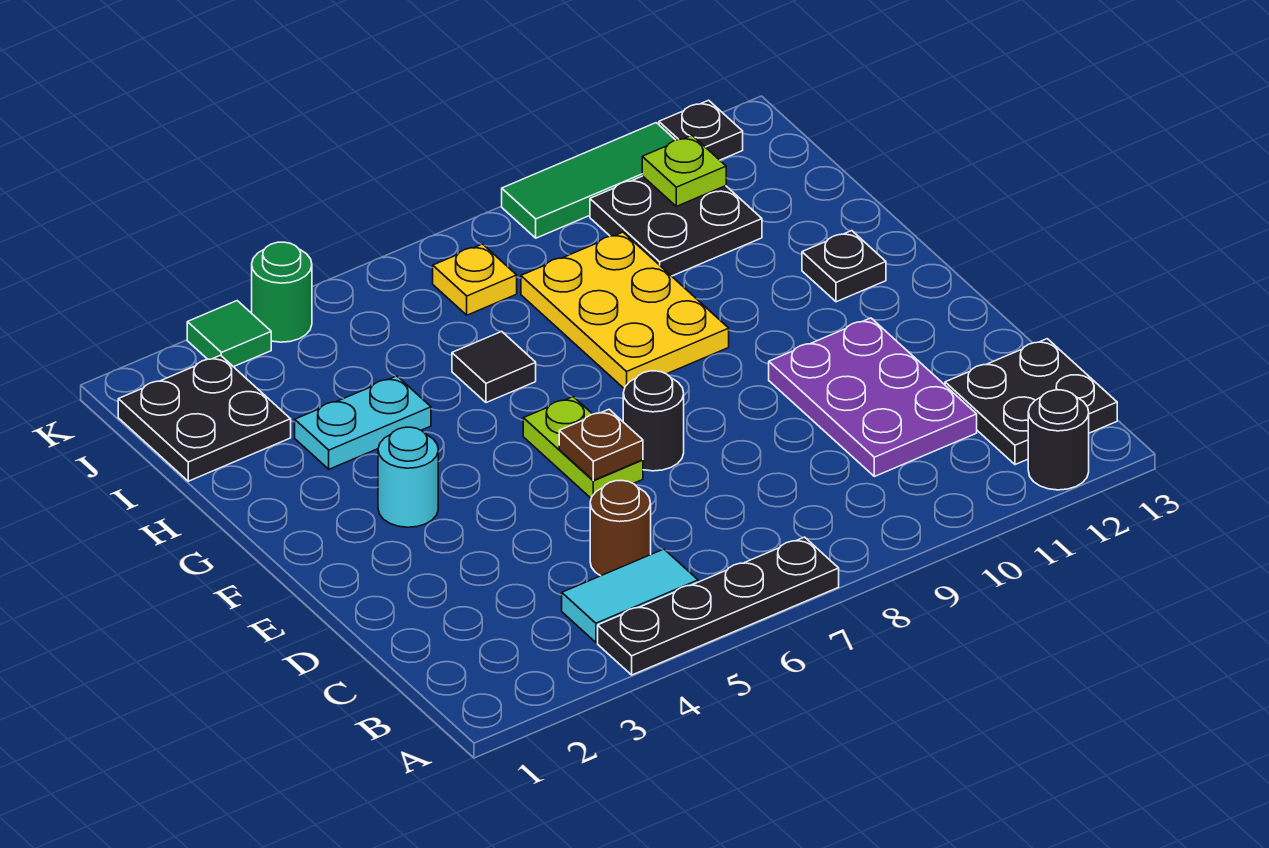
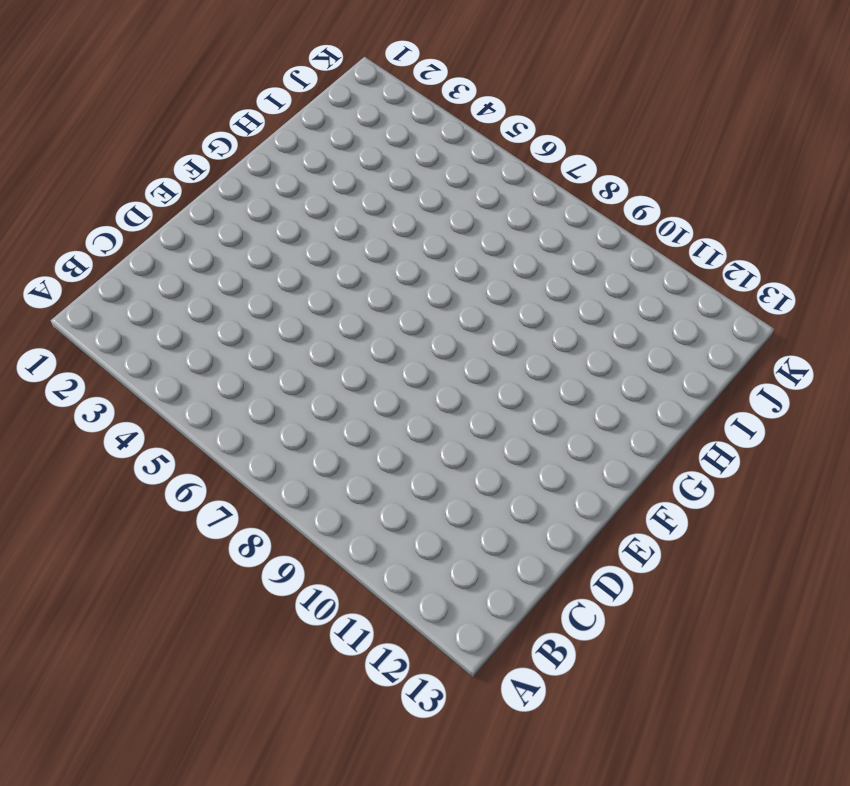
none -> black plate A4:A7 level 1
none -> black round brick A12 level 1
none -> cyan tile B4:B5 level 1

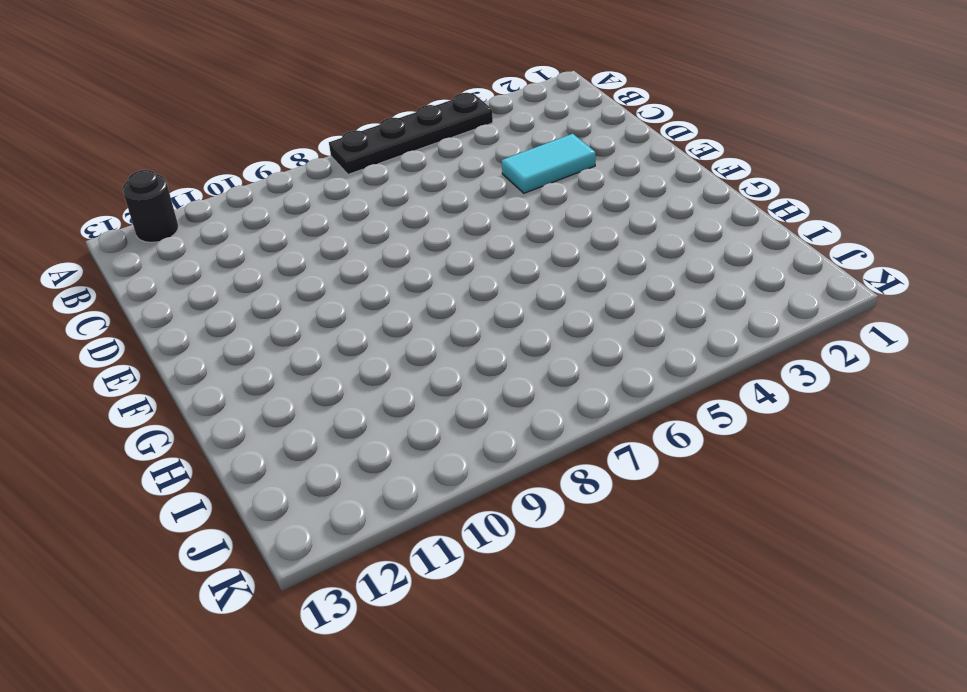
cyan tile D3:D4 level 1 -> cyan tile B4:B5 level 1
none -> black plate B12:C13 level 1
none -> brown round brick C5 level 1
none -> purple plate C10:E11 level 1

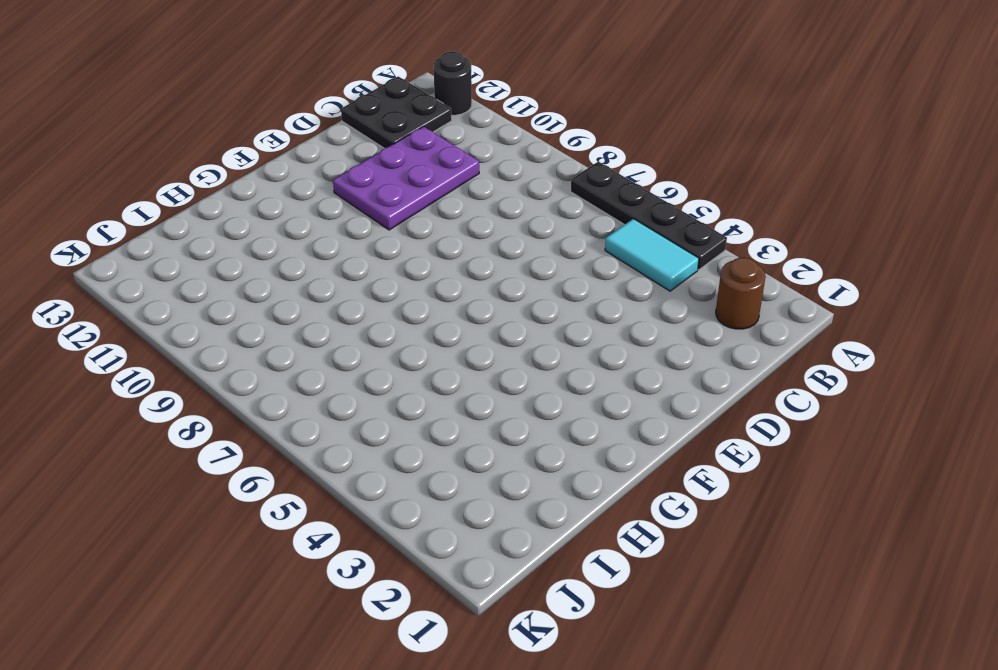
brown round brick B2 level 1 -> brown round brick C5 level 1
none -> lime plate E6:F6 level 1
none -> black round brick E7 level 1
none -> cyan round brick F3 level 1

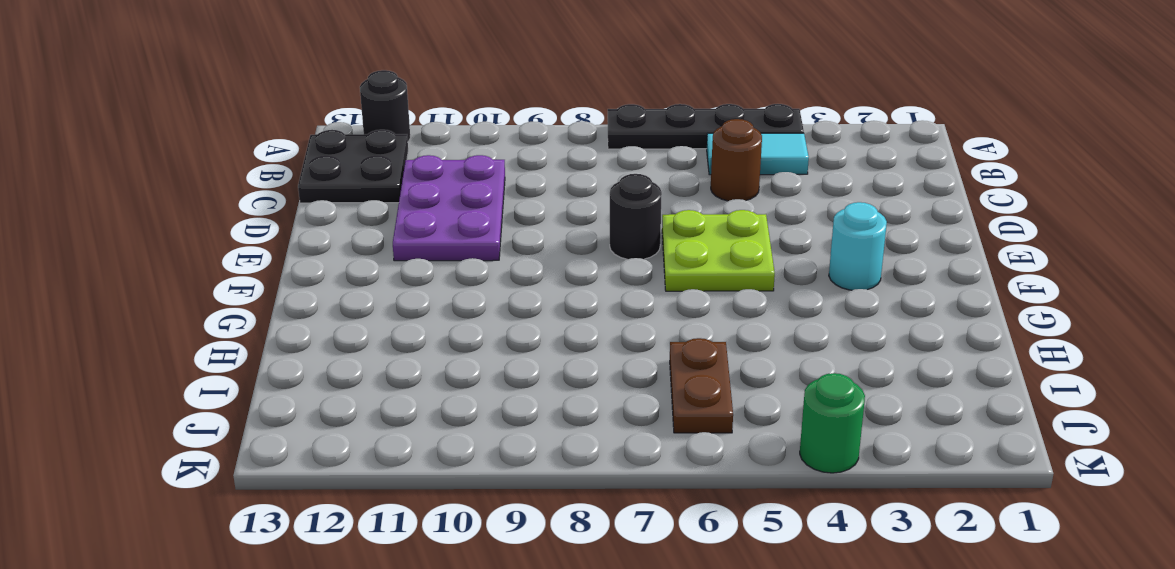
lime plate E5:F6 level 1 -> lime plate E6:F6 level 1
brown plate I6:J6 level 1 -> none
none -> yellow plate G8:I9 level 1
none -> black plate G12 level 1
none -> cyan plate H3:H4 level 1

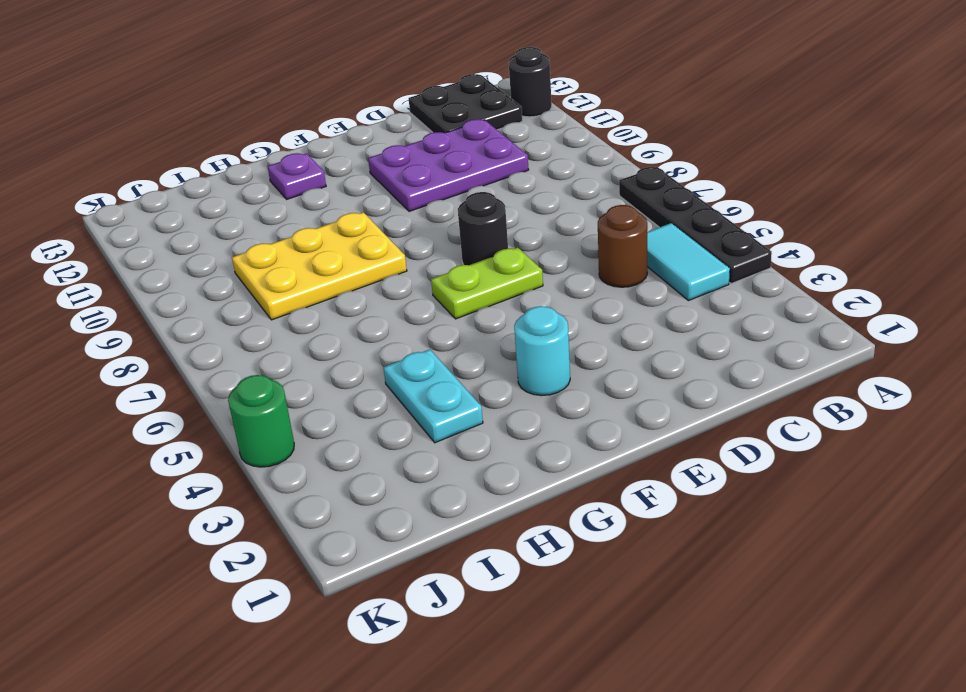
purple plate G12 level 1 -> black plate G12 level 1
none -> black tile H6 level 1
none -> black plate I1:J2 level 1
none -> black plate I10:J11 level 1

